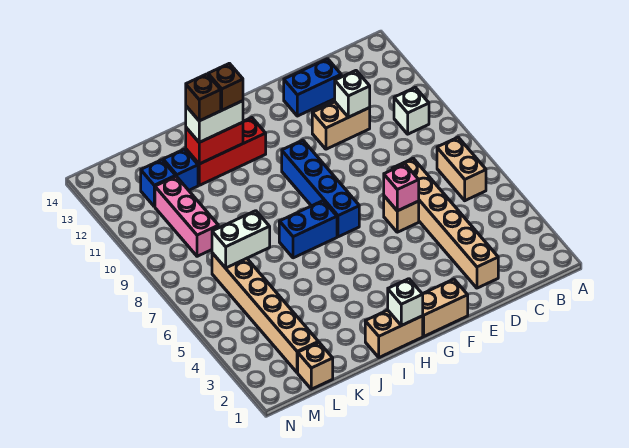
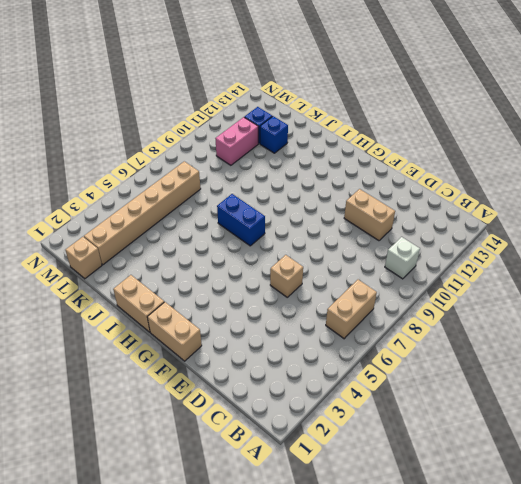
pink brick L10:L11 level 1 -> pink brick L9:L11 level 1
none -> tan brick D2:D7 level 1
none -> blue brick D13:E13 level 1
none -> blue brick G7:G10 level 1

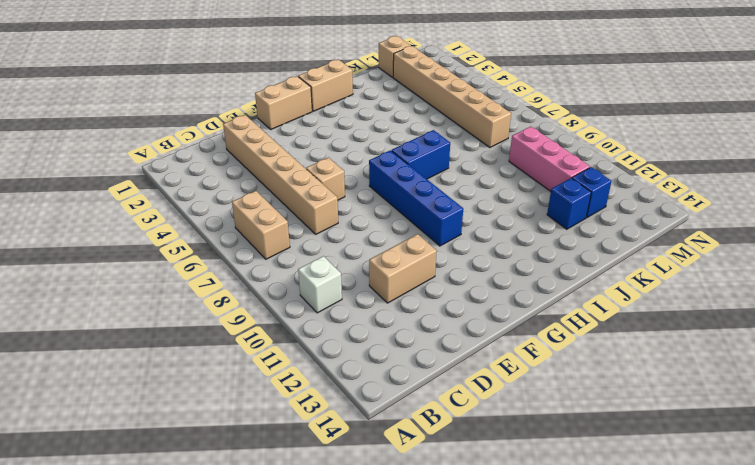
none -> blue brick D13:E13 level 1
none -> red brick H12:J12 level 1
none -> white brick D11 level 2

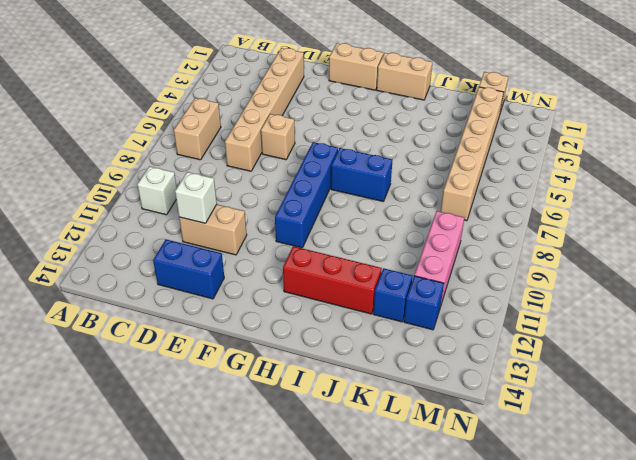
none -> pink brick E6 level 2
none -> white brick H1 level 2
none -> red brick I12:J12 level 2

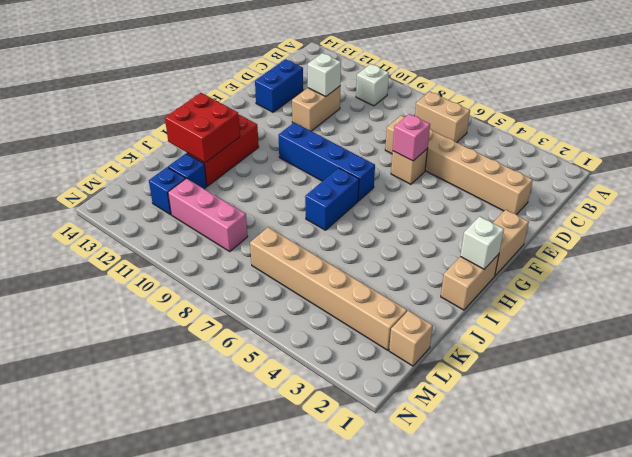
red brick I12:J13 level 2 -> red brick I12:J12 level 2
none -> white brick K7:L7 level 2
none -> white brick I12:J12 level 3
none -> brown brick I12 level 4

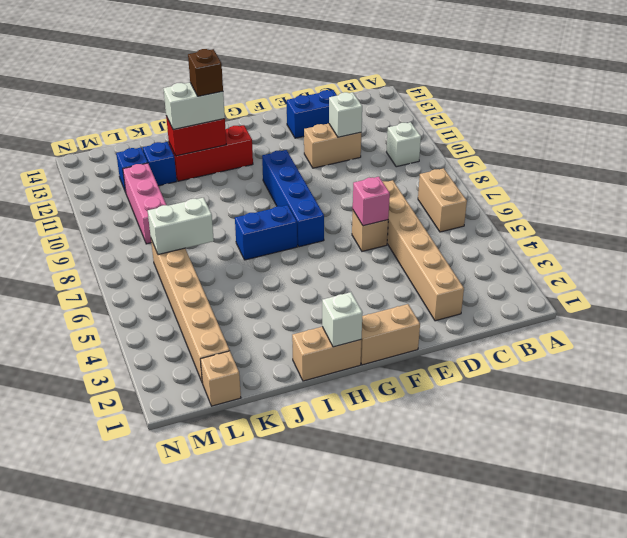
none -> brown brick J12 level 4

